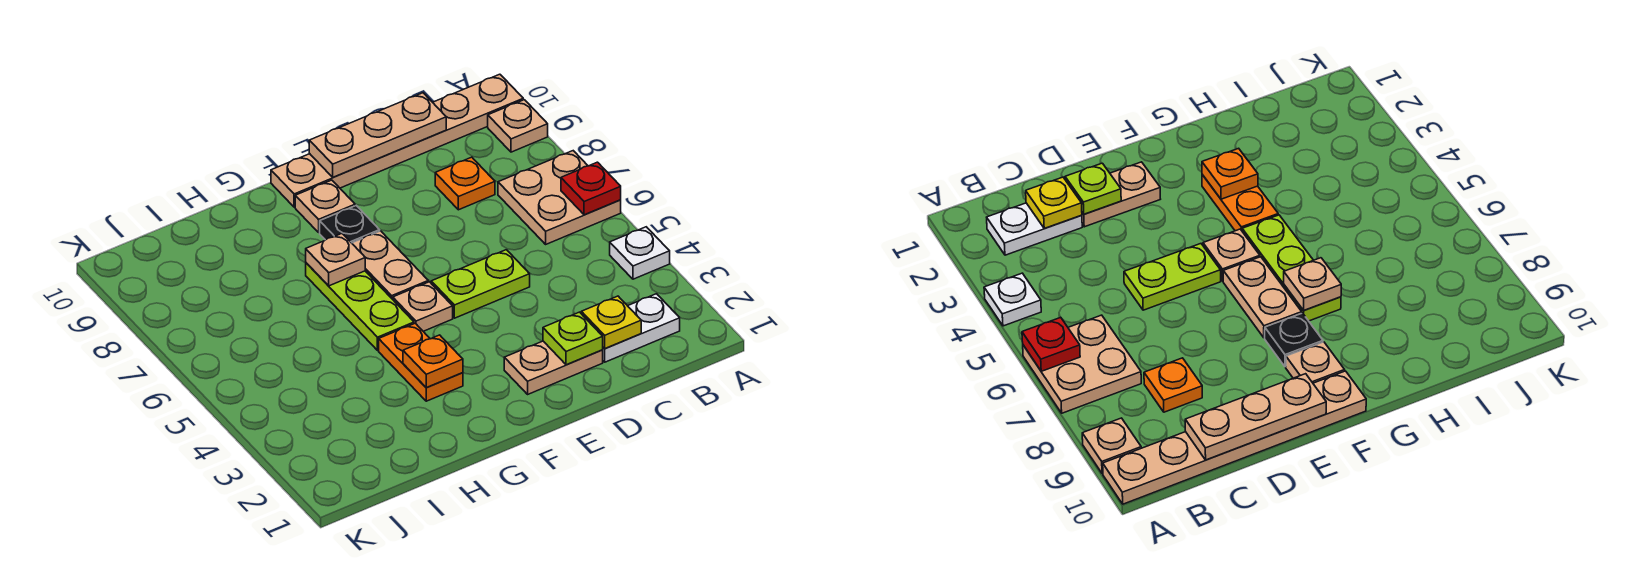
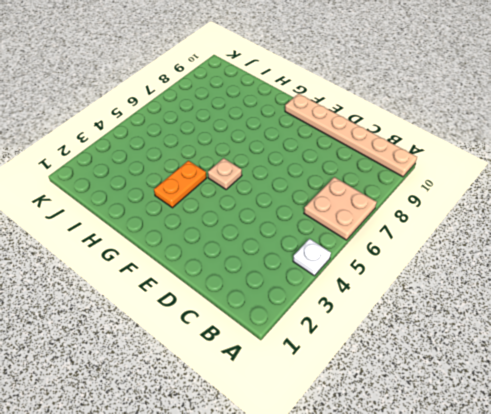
none -> tan plate A9 level 1
none -> white plate B2:C2 level 1
none -> orange plate C8 level 1

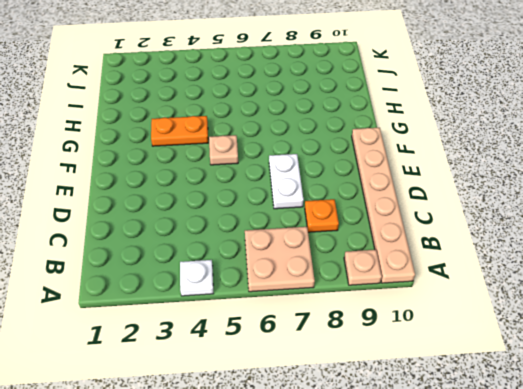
white plate D7:E7 level 1 -> white plate B2:C2 level 1
none -> tan plate D2:E2 level 1
none -> lime plate D5:E5 level 1
none -> tan plate F6:F7 level 1

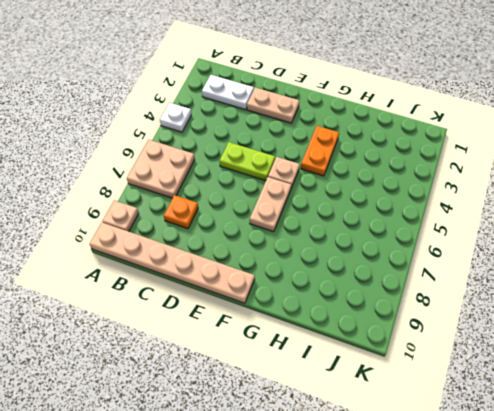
none -> black plate F8 level 1
none -> tan plate F9 level 1
none -> lime plate G5:G7 level 1

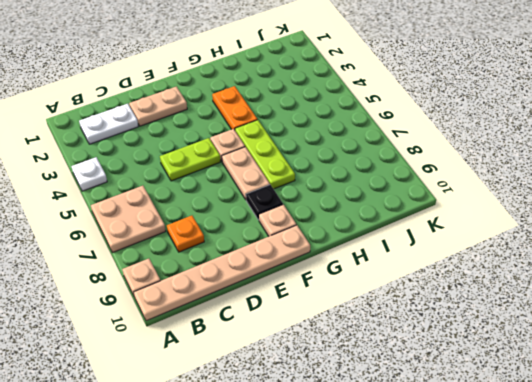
none -> red plate A6 level 2
none -> yellow plate C2 level 2
none -> tan plate C10:E10 level 2

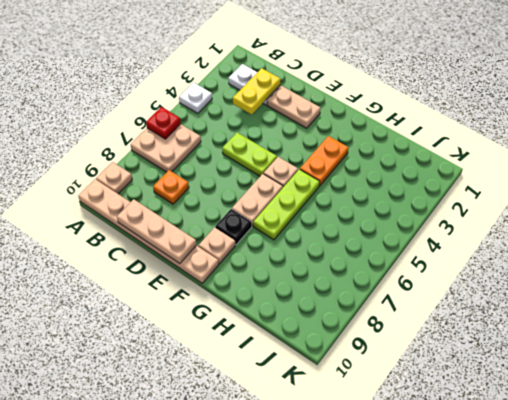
yellow plate C2:C3 level 2 -> yellow plate C2 level 2
none -> lime plate D2 level 2
none -> orange plate G3 level 2
none -> tan plate G7 level 2

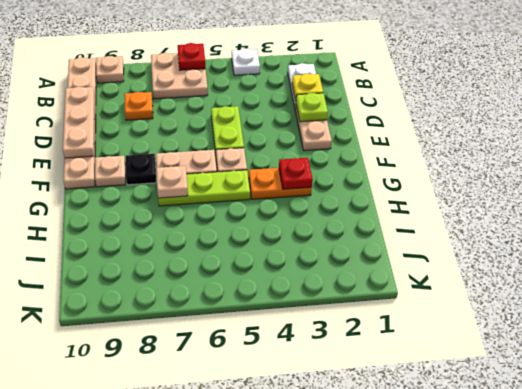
red plate G3 level 2 -> orange plate G3 level 2

